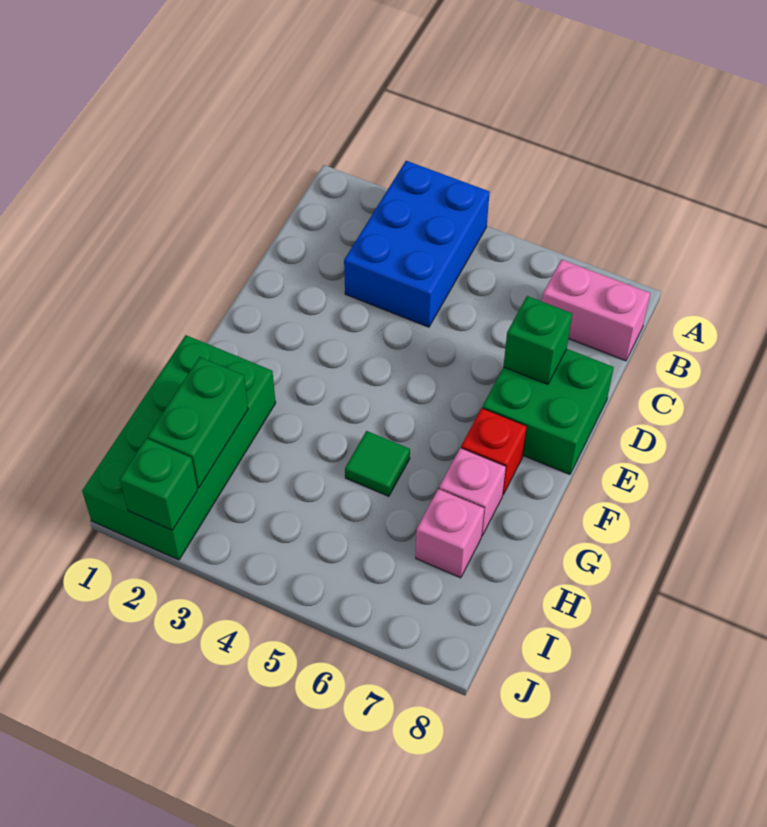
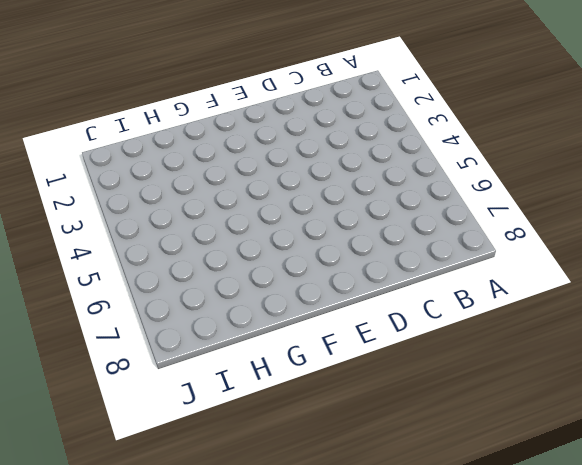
none -> blue brick A3:C4 level 1
none -> pink brick B7:B8 level 1

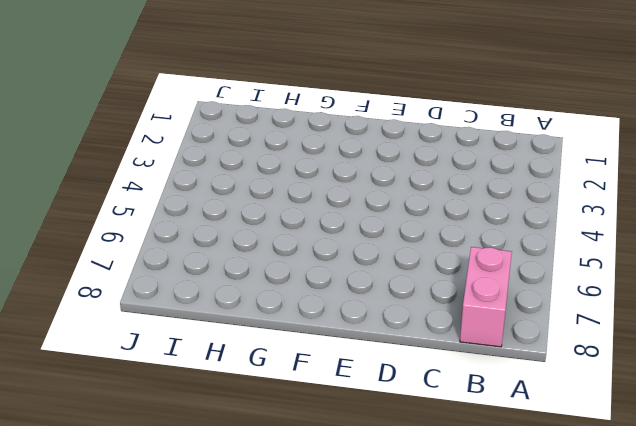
none -> blue brick A3:C4 level 1
none -> green brick D7:E8 level 1

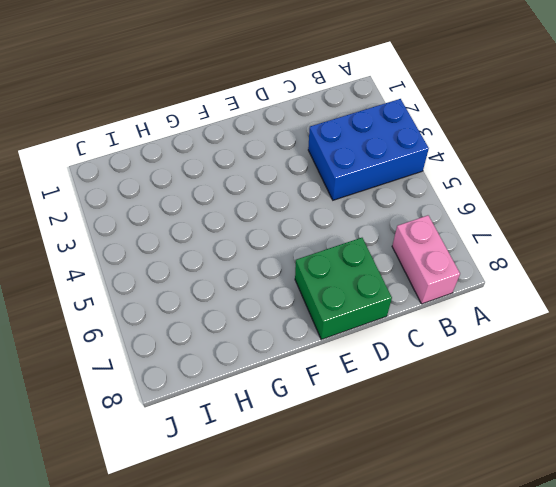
none -> red brick F7 level 1
none -> green brick G1:J2 level 1

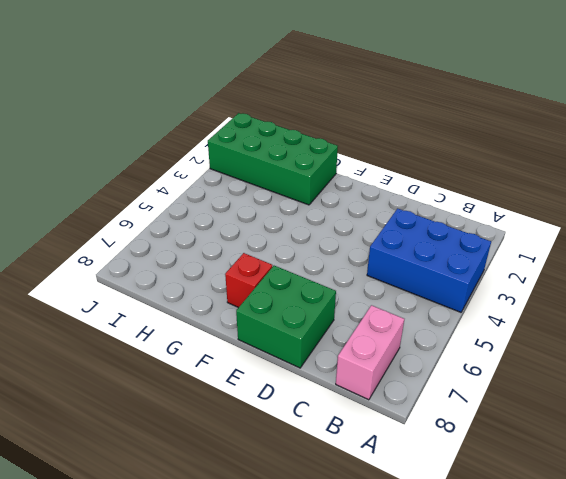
none -> green tile G5 level 1
none -> pink brick G7 level 1

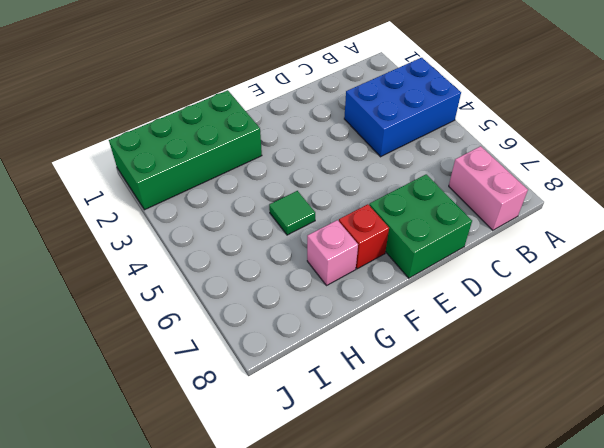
none -> pink brick H7 level 1
none -> green brick D7 level 2

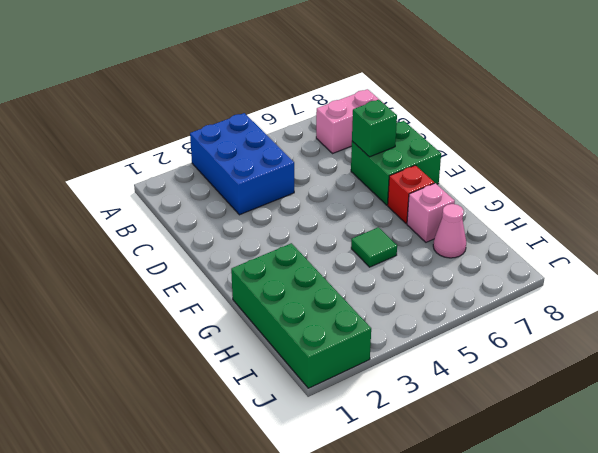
pink cone H7 level 1 -> pink brick H7 level 1
none -> green brick H2:I2 level 2
none -> green brick J2 level 2

